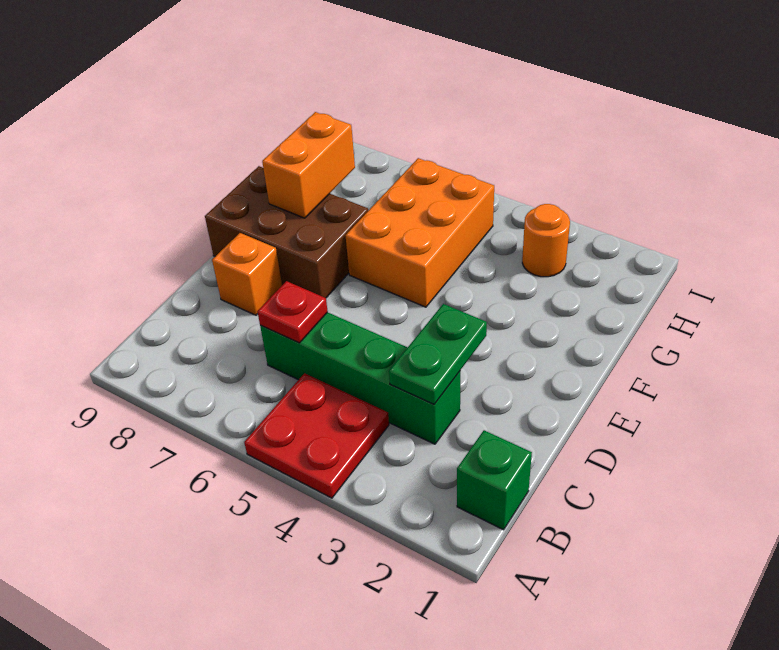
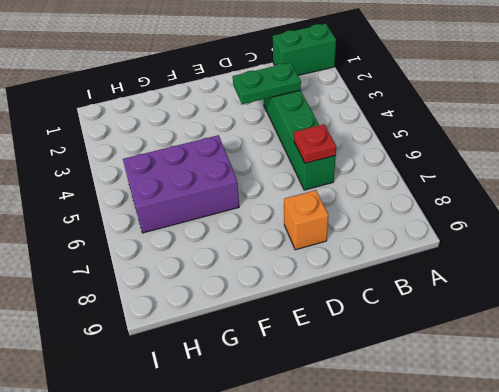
green brick A1:B1 level 1 -> green brick B1 level 1
purple brick F5:H6 level 1 -> orange brick F5:H6 level 1
none -> red plate A4:B5 level 1
none -> brown brick E7:F9 level 1

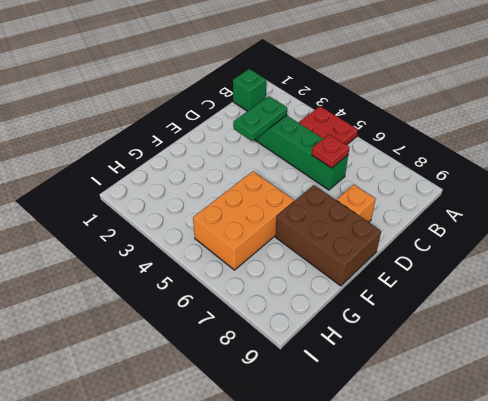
none -> orange round brick H3 level 1
none -> orange brick F8:G8 level 2

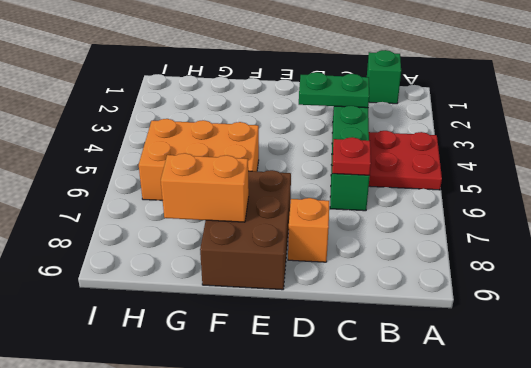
none -> orange round brick H3 level 1

